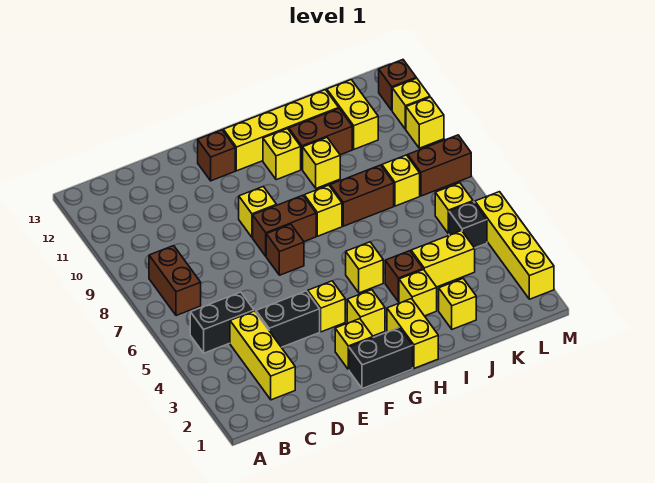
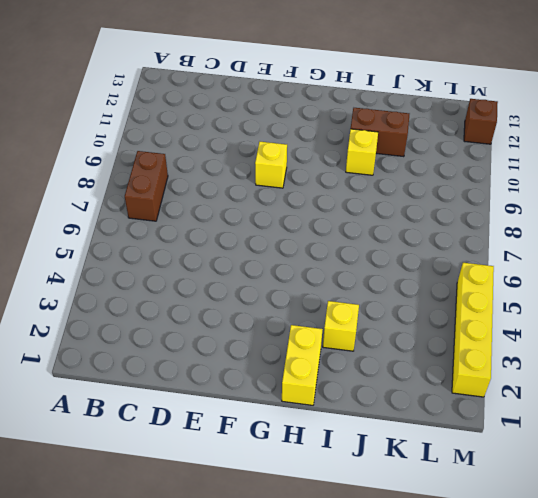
none -> black brick B5:C5 level 1
none -> yellow brick C2:C4 level 1
none -> black brick D4:E4 level 1
none -> black brick F1:G1 level 1

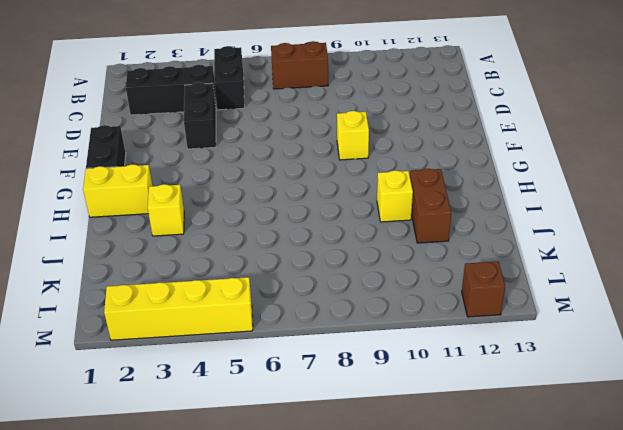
black brick C2:C4 level 1 -> yellow brick C2:C4 level 1
none -> yellow brick F2 level 1
none -> yellow brick F4 level 1
none -> brown brick F7 level 1
none -> brown brick F8:G8 level 1

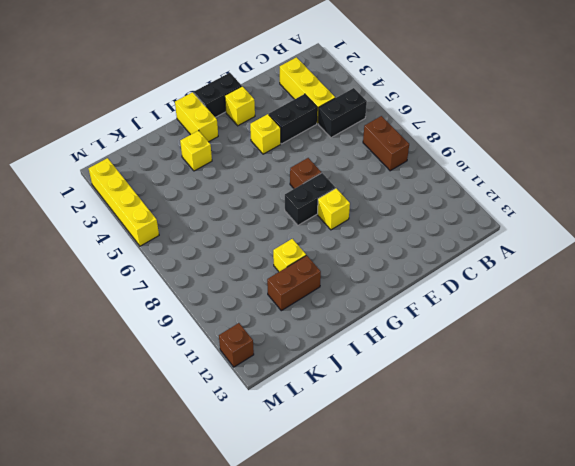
black brick F8:G8 level 1 -> brown brick F8:G8 level 1
none -> brown brick F12 level 1
none -> yellow brick G3 level 1
none -> yellow brick G12:J12 level 1
none -> yellow brick H5 level 1

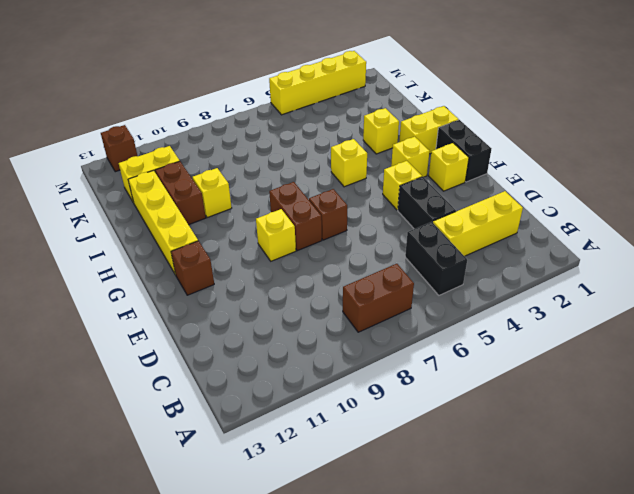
none -> yellow brick H8 level 1
none -> yellow brick H11 level 1
none -> brown brick I4 level 1
none -> brown brick I8:J8 level 1

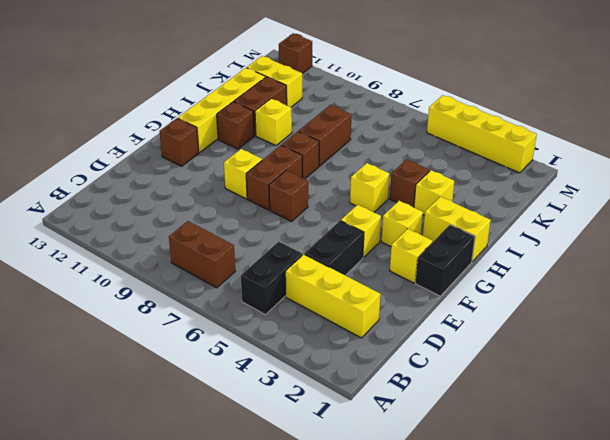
brown brick H8 level 1 -> yellow brick H8 level 1
brown brick H11 level 1 -> yellow brick H11 level 1
none -> yellow brick J2 level 1
none -> yellow brick J4:K4 level 1
none -> yellow brick K8 level 1
none -> black brick L5 level 1

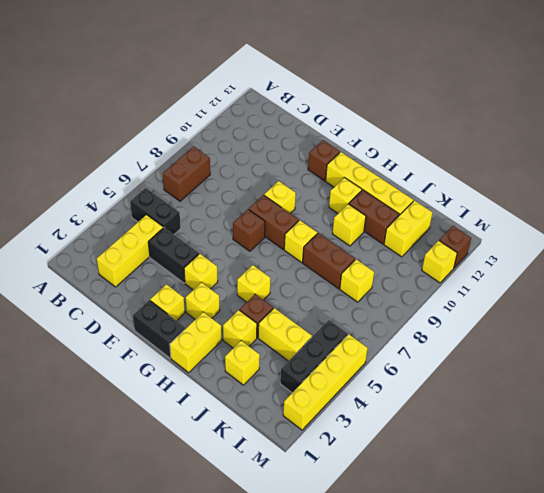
black brick L3:L5 level 1 -> black brick L5 level 1
none -> yellow brick L6 level 1
none -> brown brick L8:M8 level 1
none -> yellow brick M10 level 1

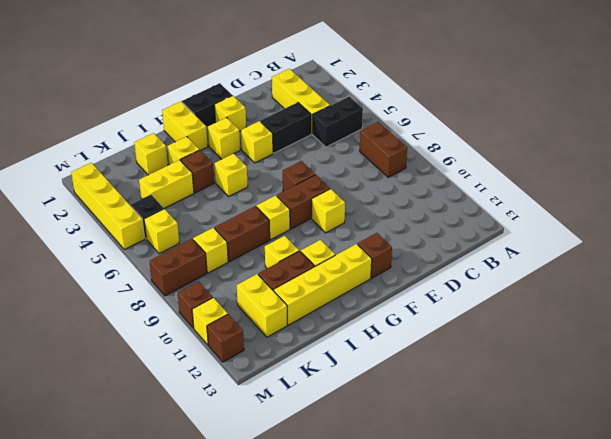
brown brick M10 level 1 -> yellow brick M10 level 1

